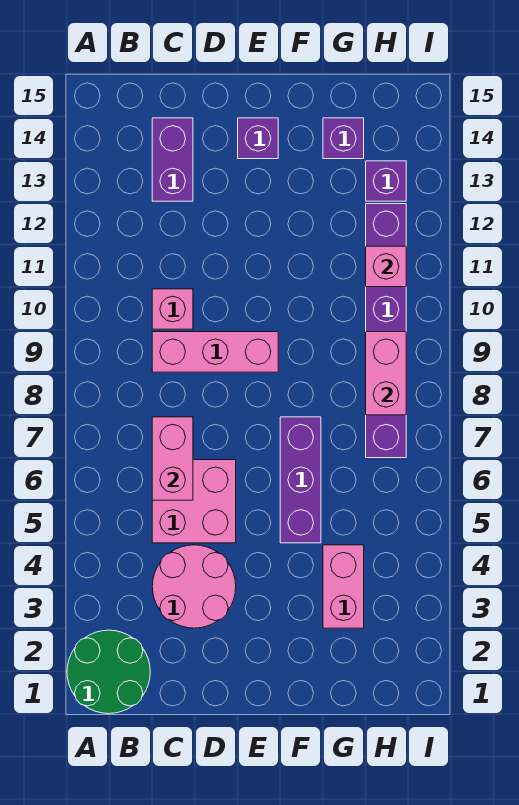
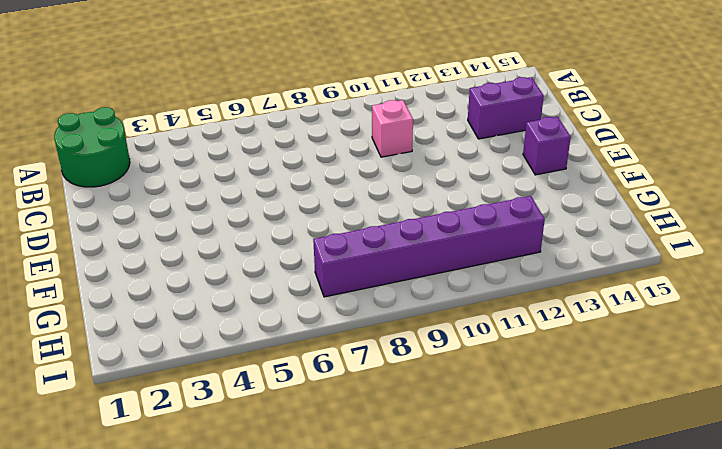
none -> pink round brick C3:D4 level 1
none -> pink brick C5:D6 level 1
none -> pink brick C9:E9 level 1

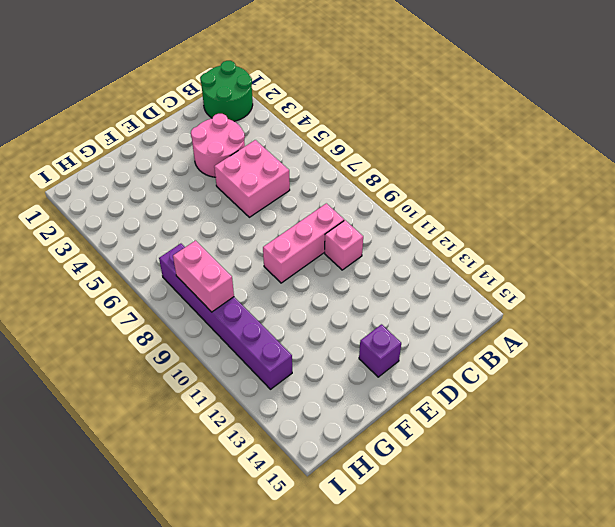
none -> purple brick C13:C14 level 1
none -> purple brick F5:F7 level 1
none -> pink brick G3:G4 level 1

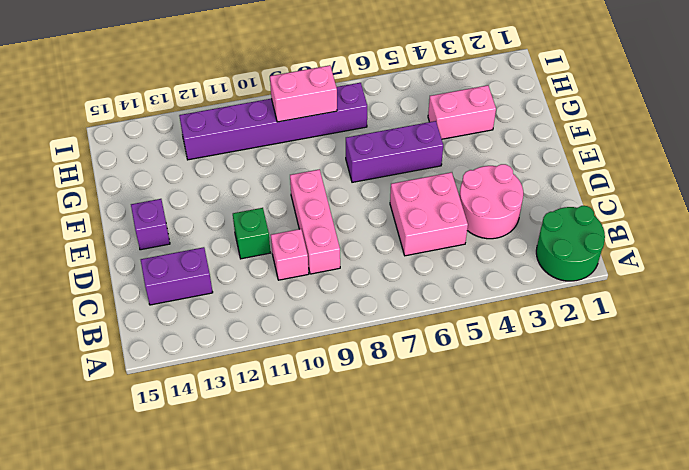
green brick D11 level 1 -> none
none -> purple brick G14 level 1
none -> purple brick H13 level 1
none -> pink brick C6:C7 level 2

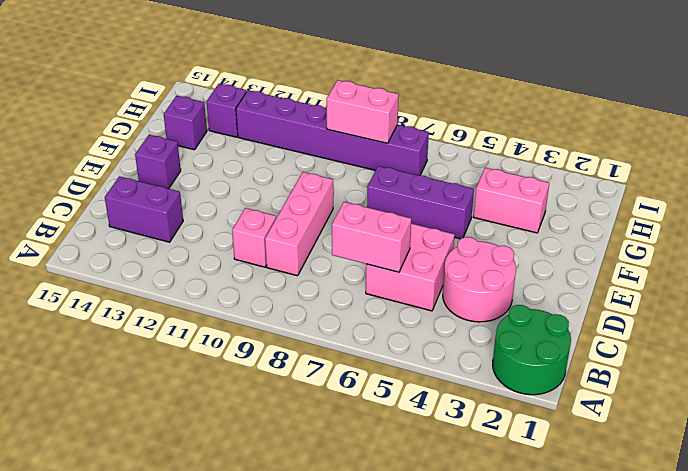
none -> pink brick H11 level 2

